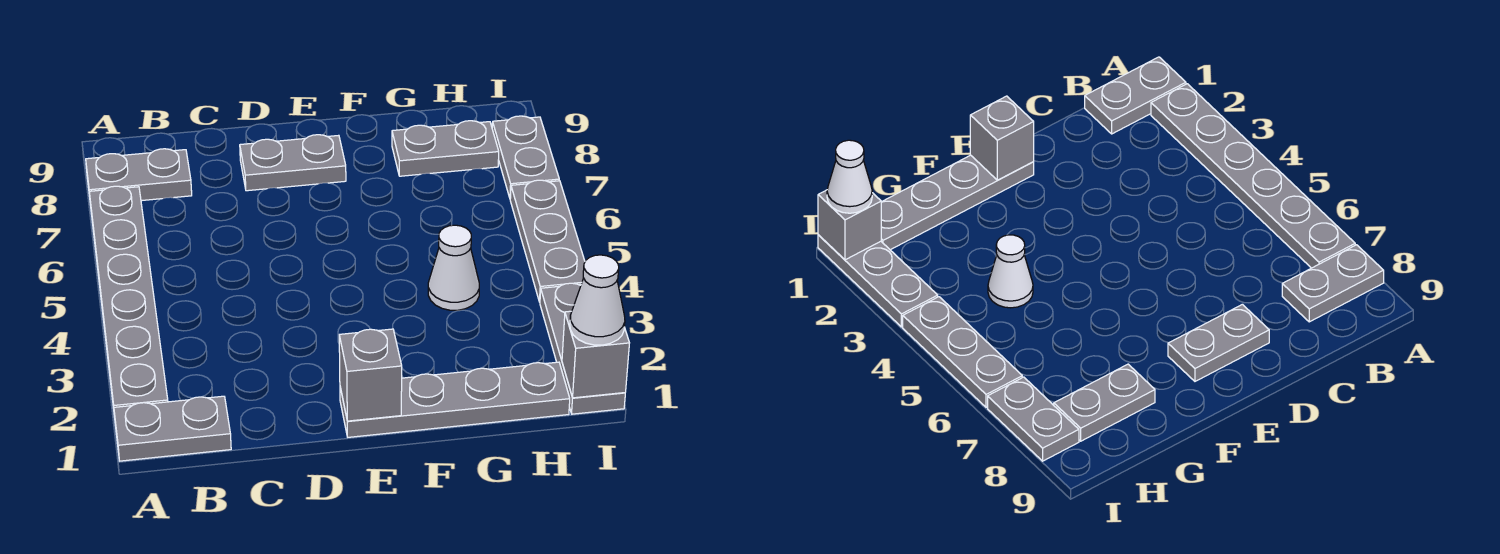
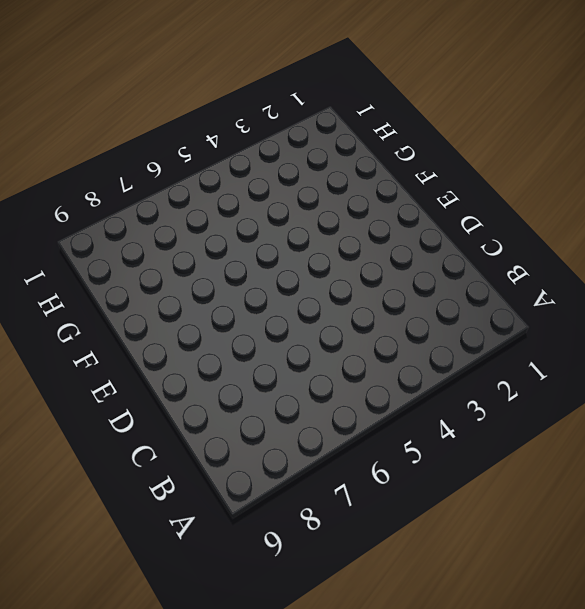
none -> grey plate A1:B1 level 1
none -> grey plate A2:A7 level 1
none -> grey plate A8:B8 level 1

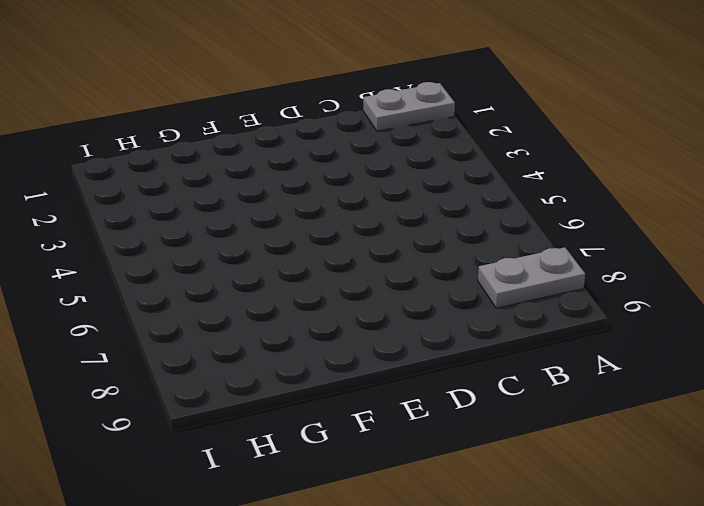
none -> grey plate A2:A7 level 1
none -> grey plate D8:E8 level 1
none -> grey plate E1:H1 level 1

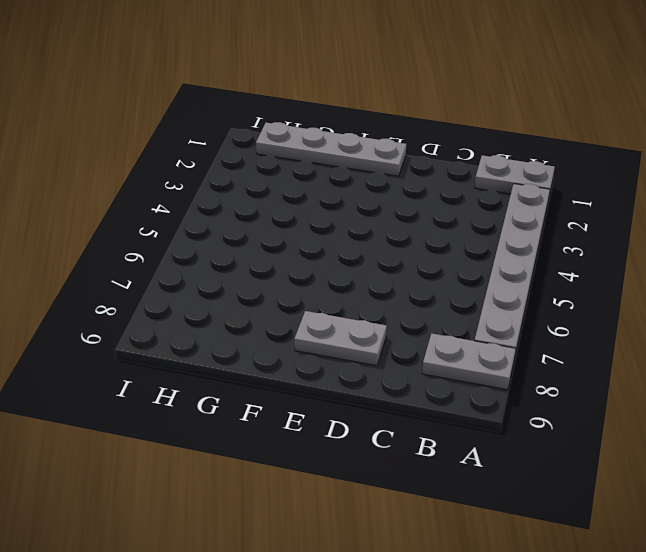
none -> white cone G4 level 1
none -> grey plate G8:H8 level 1
none -> grey plate I1:I3 level 1

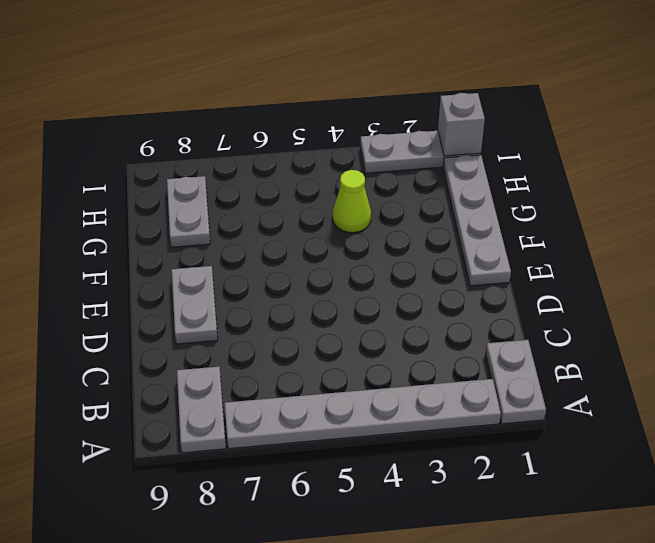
lime cone G4 level 1 -> white cone G4 level 1
none -> grey plate I4:I6 level 1
none -> grey plate I7:I8 level 1
none -> grey brick E1 level 2

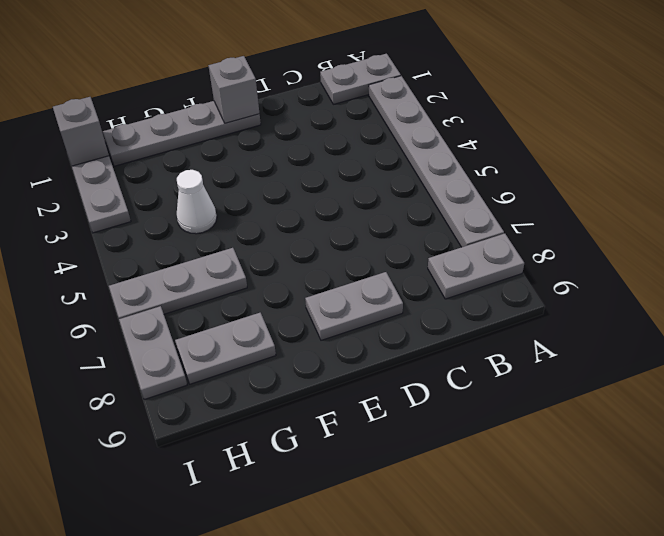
grey plate G6:I6 level 1 -> grey plate I4:I6 level 1
none -> white cone I1 level 3

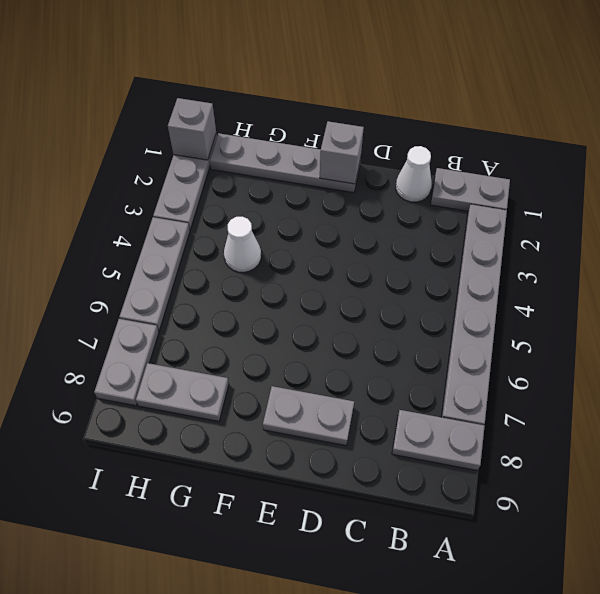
white cone C1 level 1 -> white cone I1 level 3

